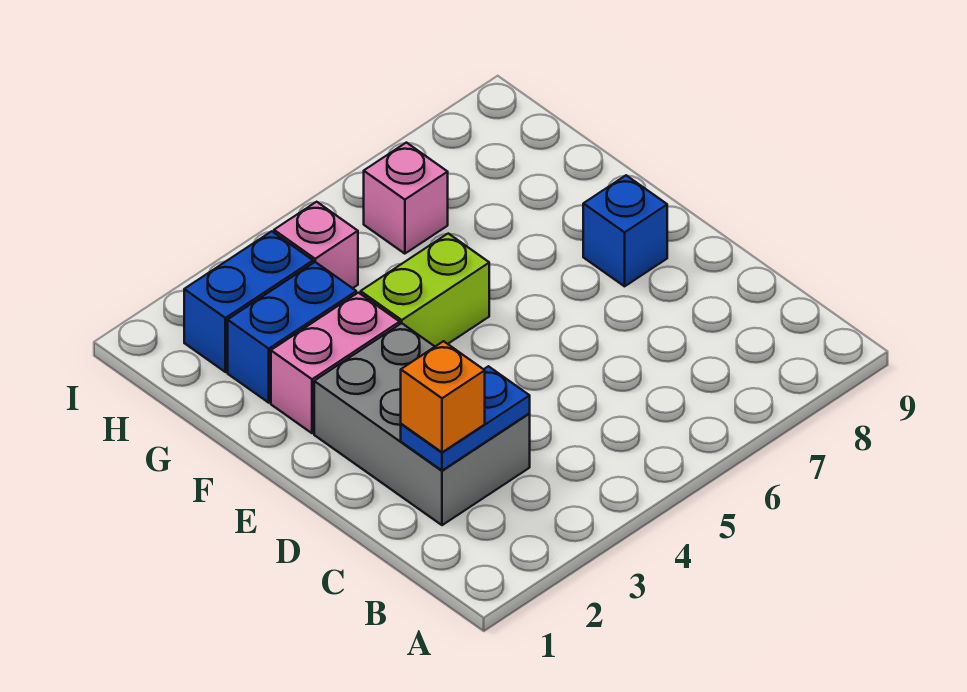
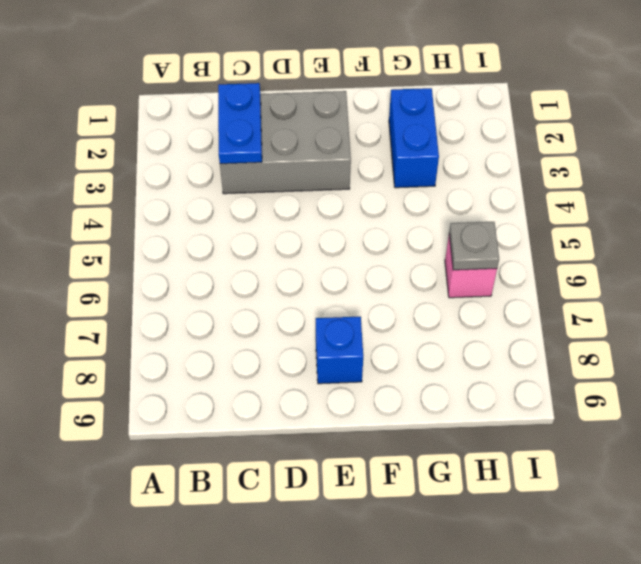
grey plate H6 level 2 -> none
none -> pink brick F2:F3 level 1
none -> lime brick F4:F5 level 1

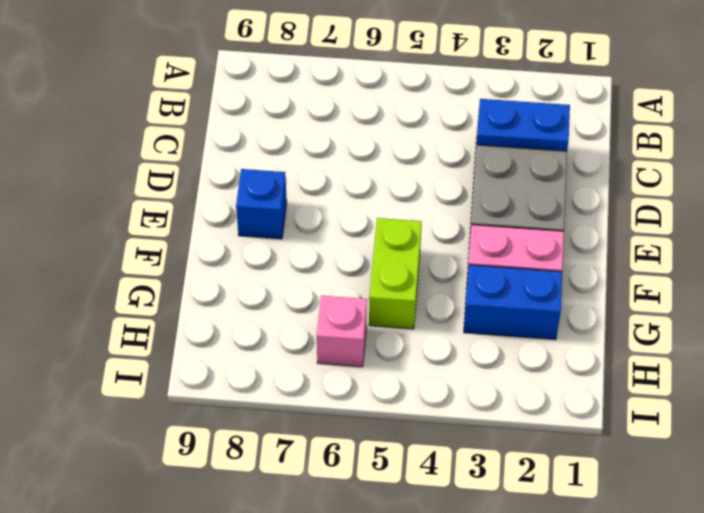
lime brick F5:G5 level 1 -> lime brick F4:F5 level 1
none -> blue brick H2:H3 level 1
none -> pink brick H4 level 1

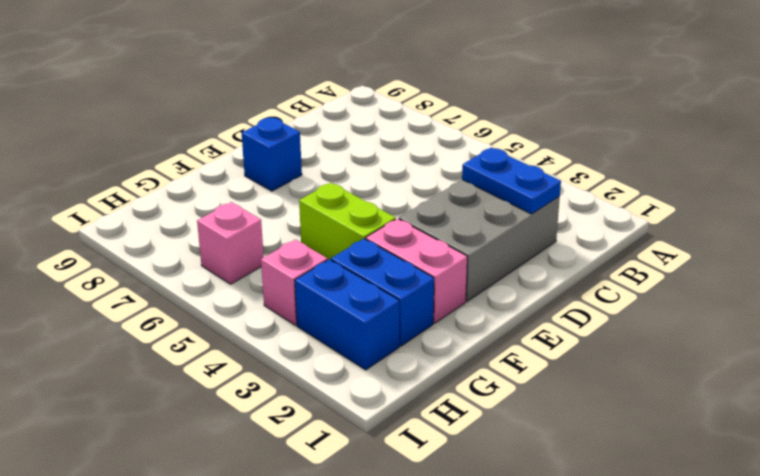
none -> orange brick C2 level 3

